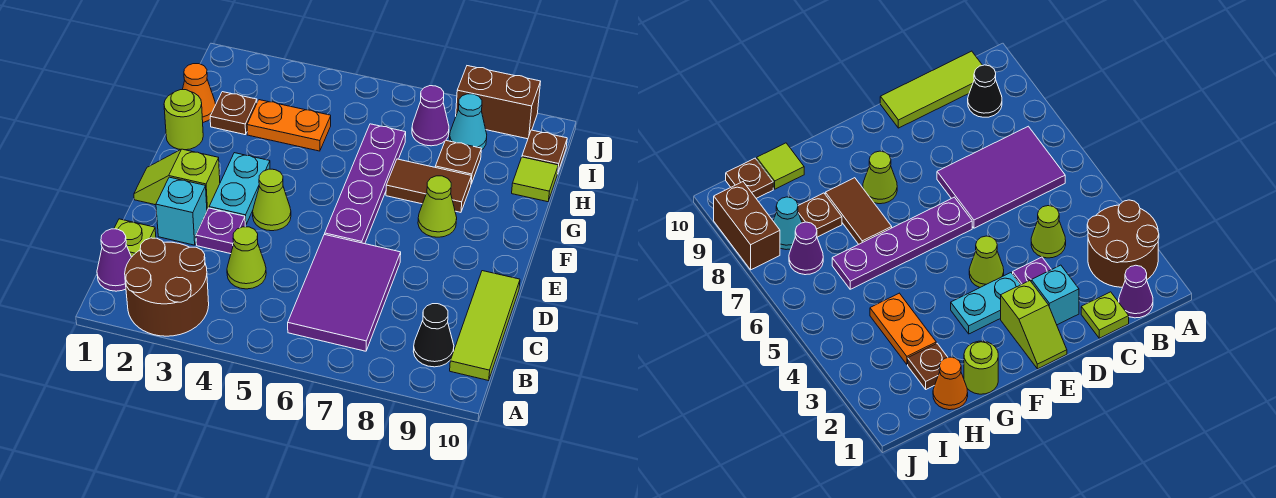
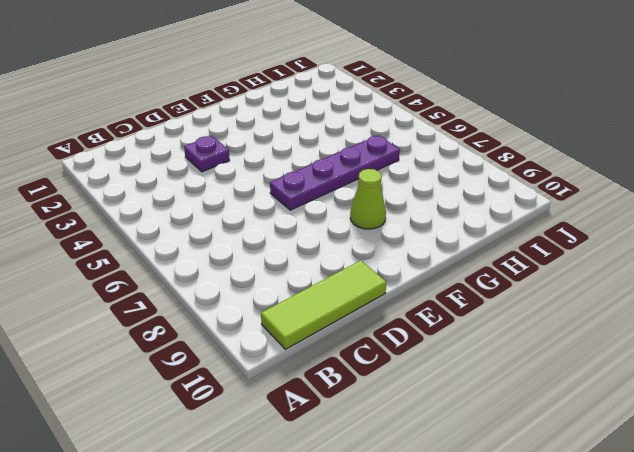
none -> brown round brick A2:B3 level 1
none -> purple cone B1 level 1
none -> purple tile B6:D7 level 1

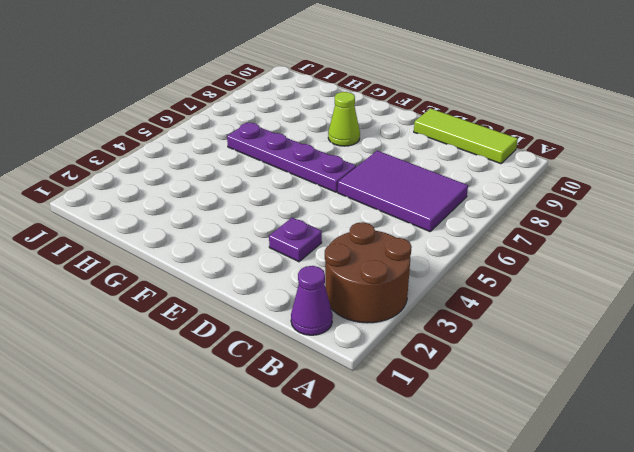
none -> black cone B9 level 1
none -> lime plate C1 level 1
none -> lime cone C4 level 1

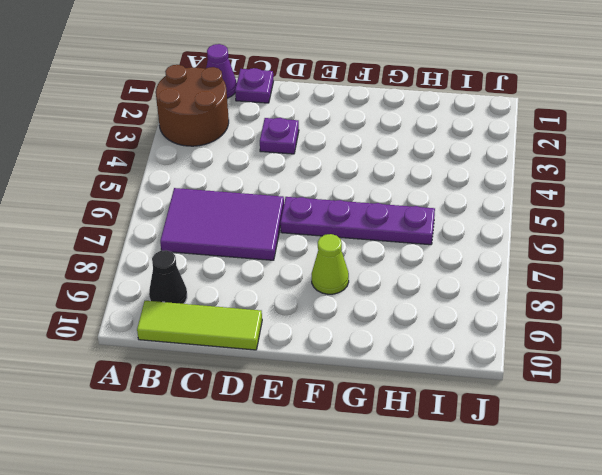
purple plate C1 level 1 -> lime plate C1 level 1
none -> lime cone C4 level 1
none -> cyan brick D2 level 1
none -> lime slope E1:E2 level 1 top 2

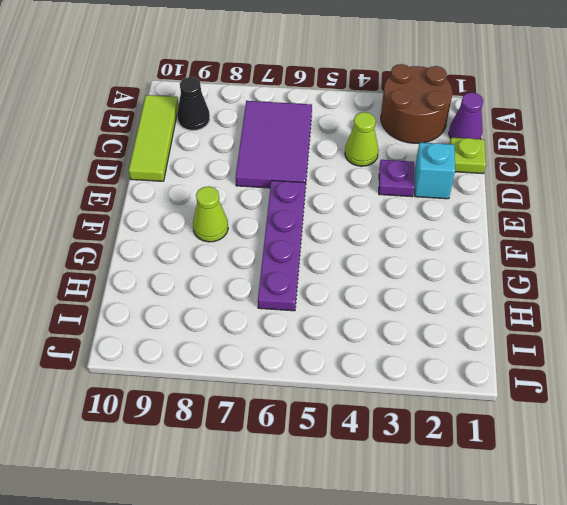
none -> lime slope E1:E2 level 1 top 2
none -> cyan plate E3:F3 level 1
none -> lime cone E4 level 1

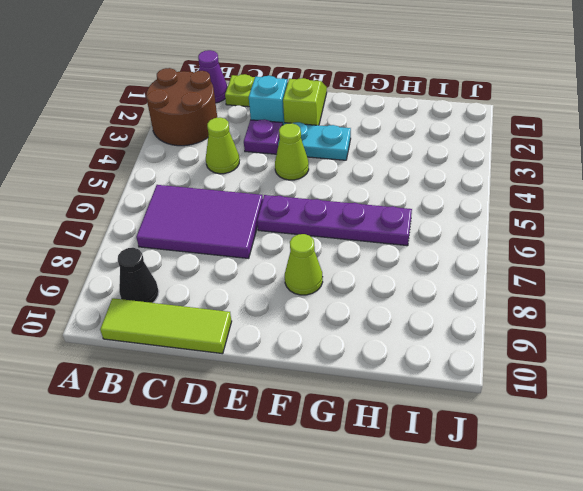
none -> lime round brick G1 level 1
none -> brown tile G7:G8 level 1
none -> orange cone H1 level 1

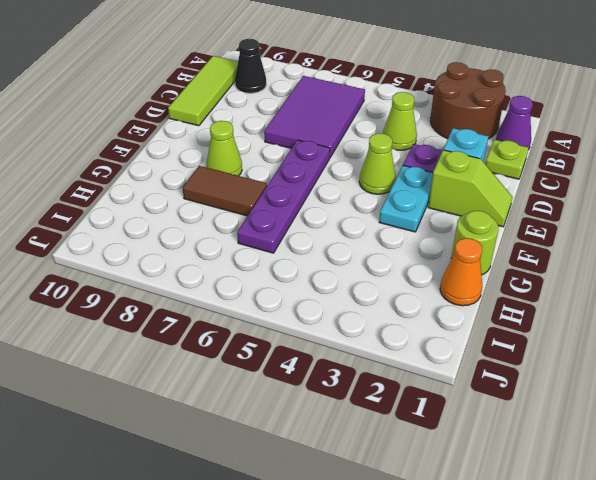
none -> brown plate H2 level 1
none -> orange plate H3:H4 level 1
none -> brown plate H8 level 1

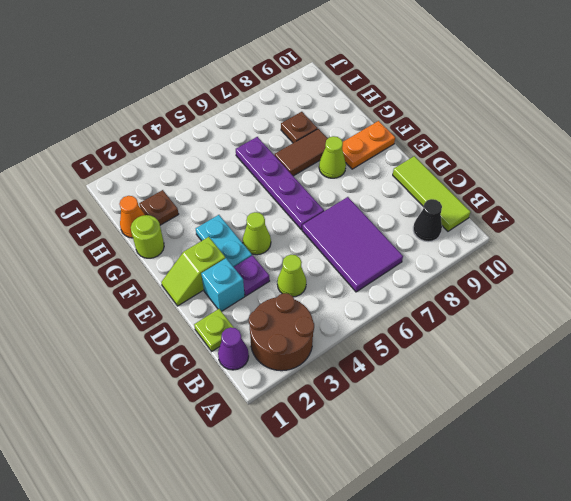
orange plate F9:F10 level 1 -> orange plate H3:H4 level 1
none -> lime tile H10 level 1
none -> purple cone I7 level 1
none -> cyan cone I8 level 1

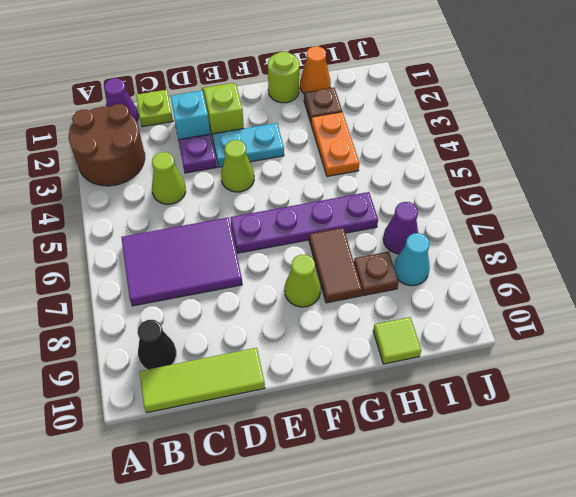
none -> brown plate I10 level 1
none -> brown brick J8:J9 level 1

